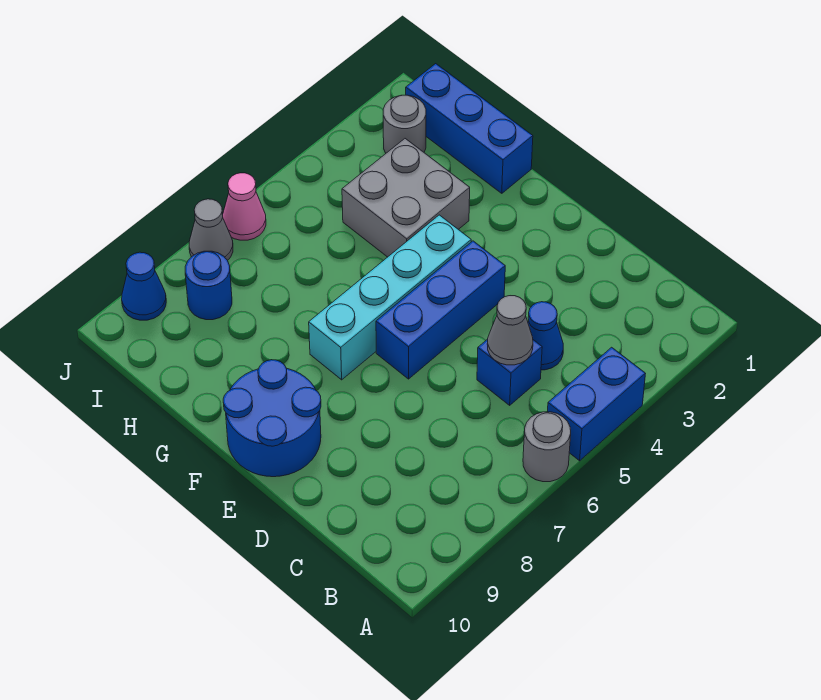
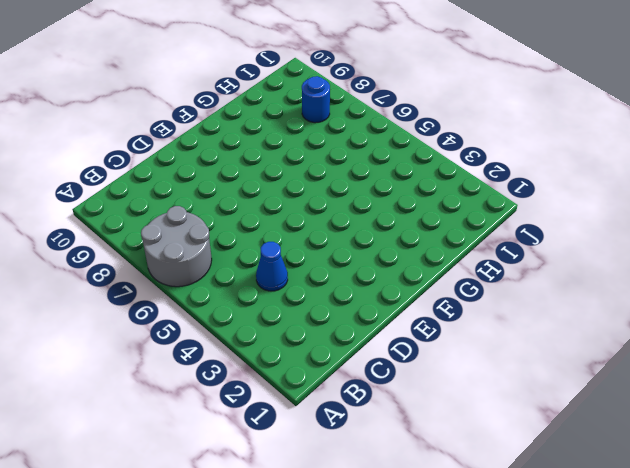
grey round brick A6:B7 level 1 -> grey round brick A6 level 1
none -> blue brick A4:A5 level 1
none -> blue brick C5 level 1
none -> blue brick E4:E6 level 1

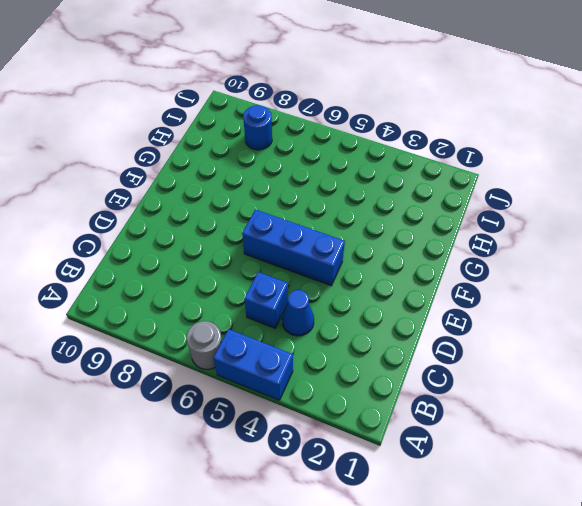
none -> blue round brick E9:F10 level 1
none -> cyan brick F4:F7 level 1
none -> blue brick G1:I1 level 1

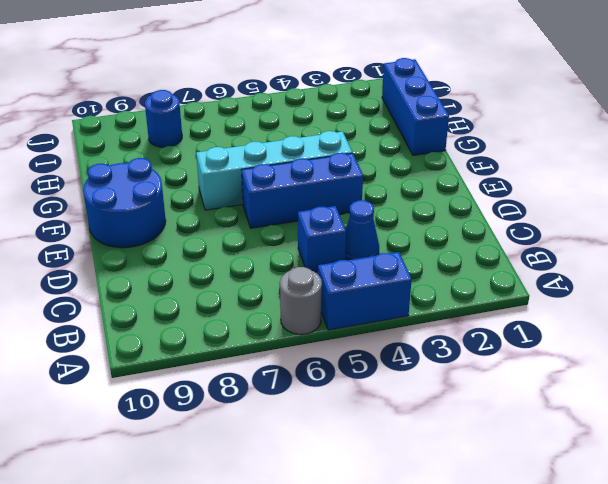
none -> grey brick G3:H4 level 1
none -> grey round brick I2 level 1
none -> pink cone J6 level 1

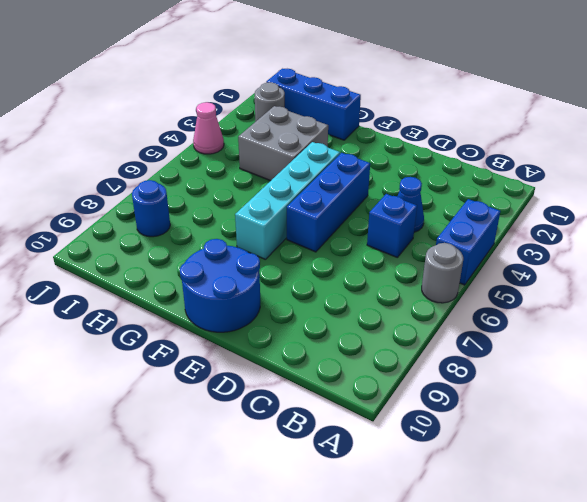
pink cone J4 level 1 -> pink cone J6 level 1
none -> grey cone J7 level 1
none -> blue cone J9 level 1
none -> grey cone C5 level 2

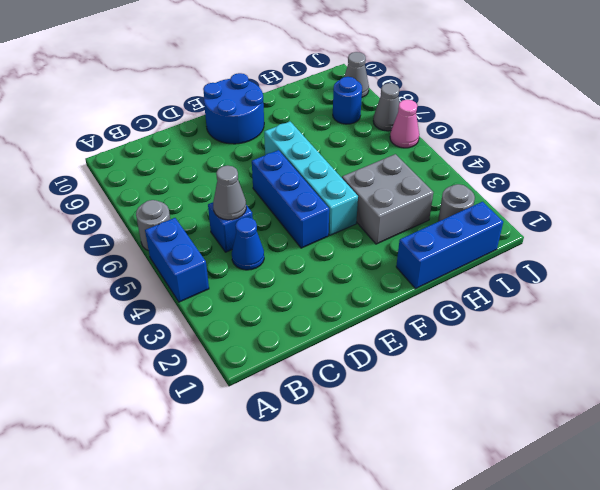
grey cone J9 level 1 -> blue cone J9 level 1

